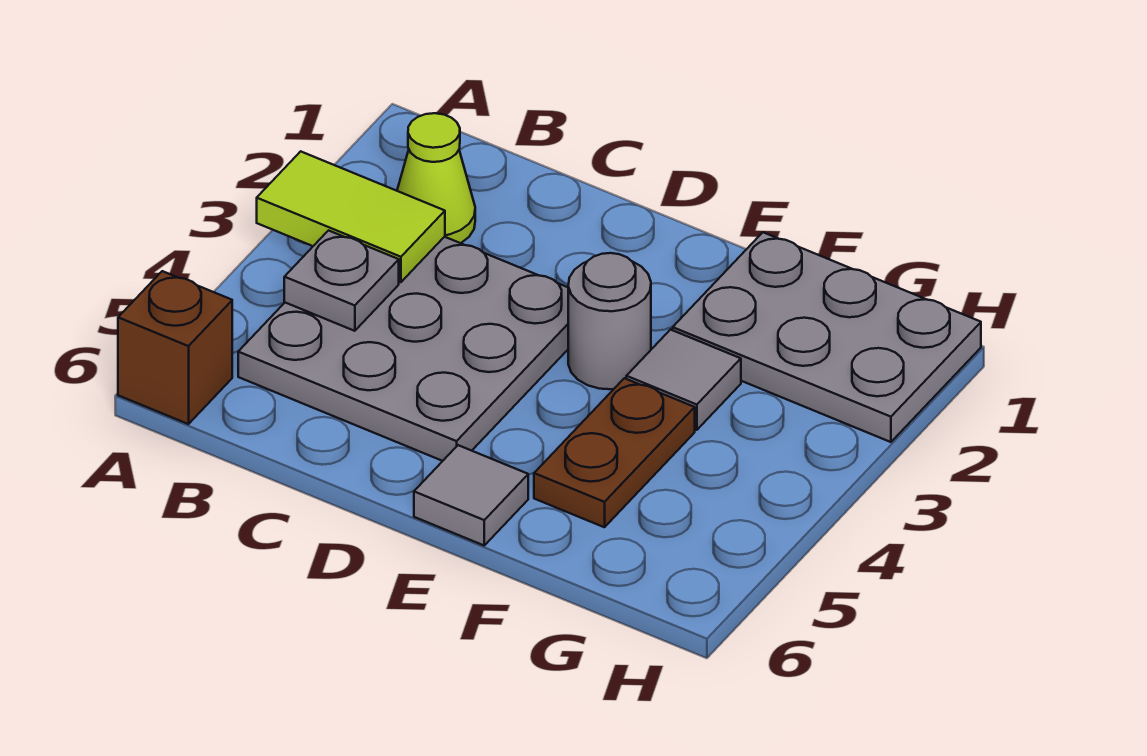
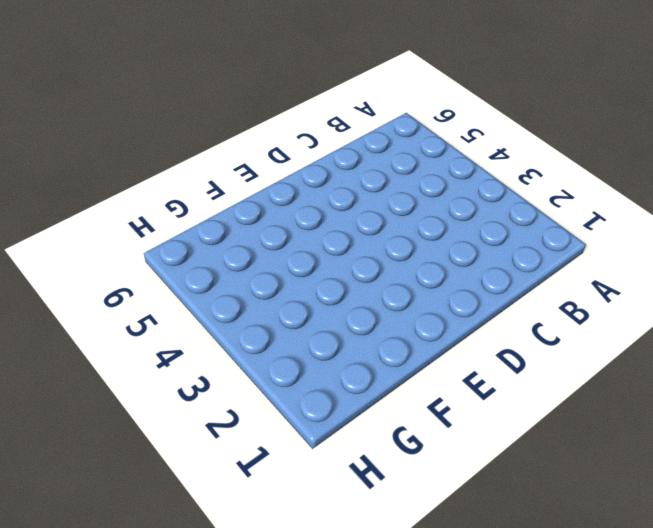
none -> brown brick A6 level 1
none -> lime cone B2 level 1

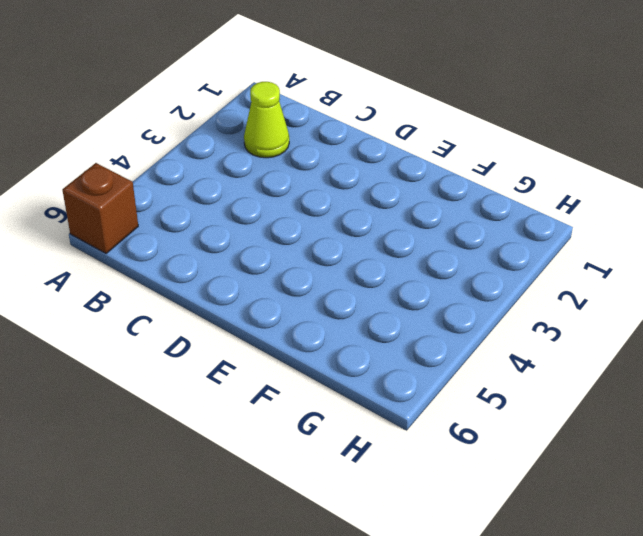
none -> grey plate B3:D5 level 1
none -> grey round brick E3 level 1

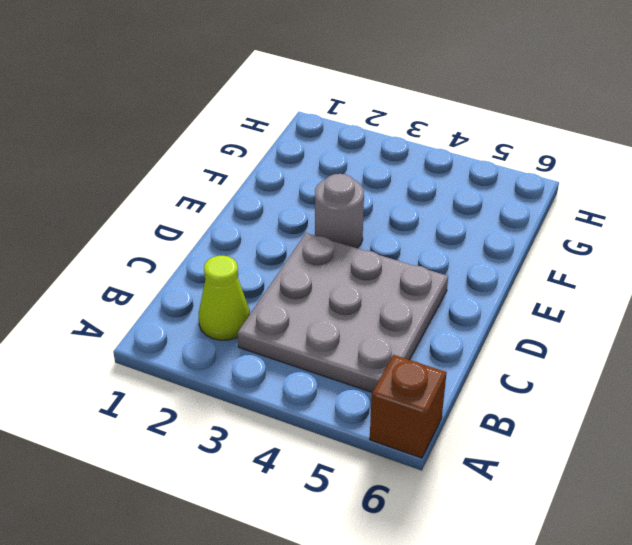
none -> grey tile E6 level 1
none -> grey plate F1:H2 level 1

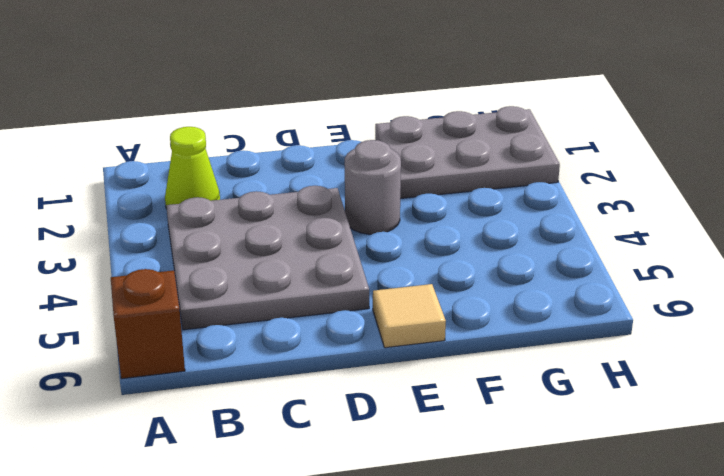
tan tile E6 level 1 -> grey tile E6 level 1
none -> grey tile F3 level 1
none -> brown plate F4:F5 level 1

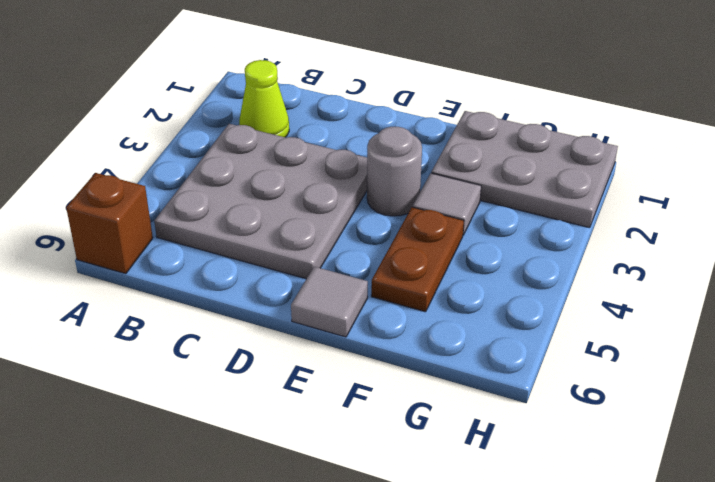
none -> lime tile A3:B3 level 2
none -> grey plate B4 level 2

